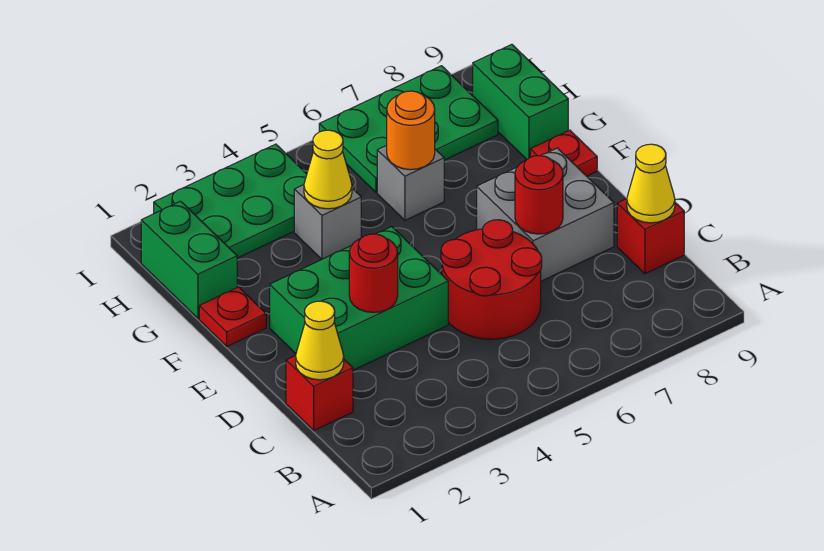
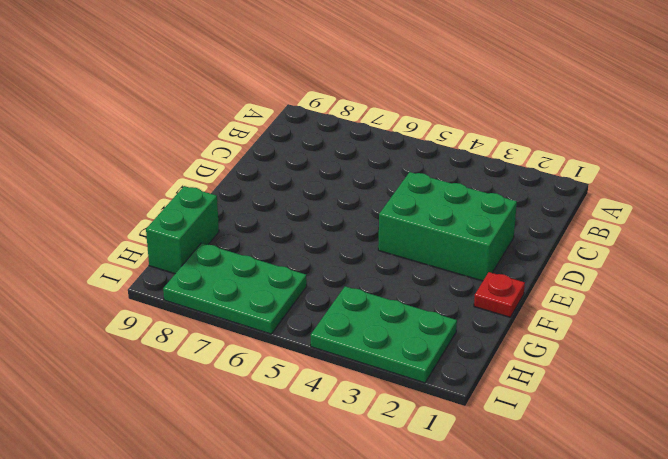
none -> red brick C1 level 1
none -> red round brick C5:D6 level 1
none -> red brick C9 level 1

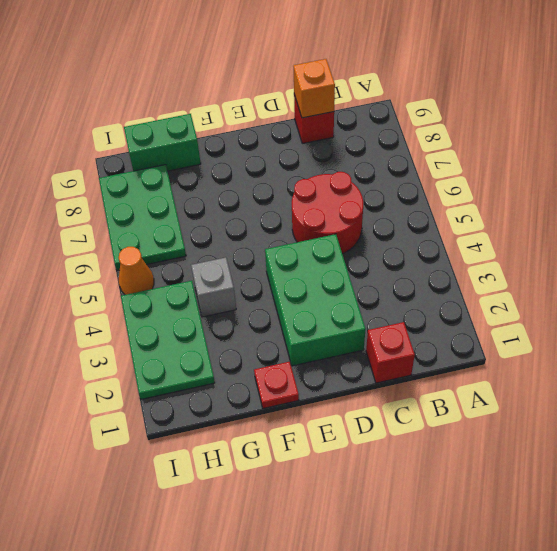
orange brick C9 level 2 -> yellow cone C9 level 2
orange cone I5 level 1 -> none
none -> grey brick D7:E8 level 1
none -> red plate F9 level 1
none -> green brick G1:H1 level 1

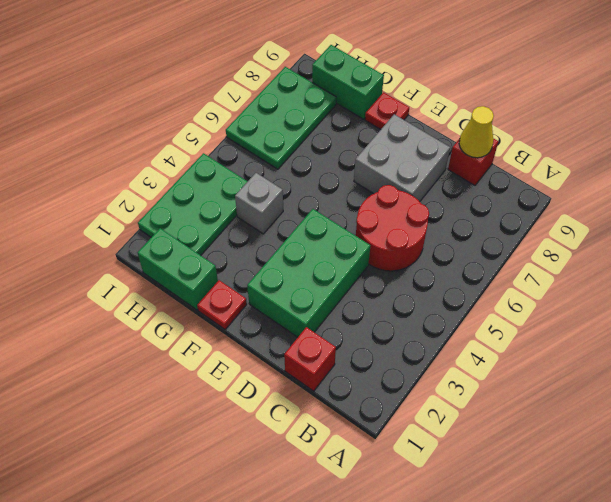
none -> grey brick G6 level 1
none -> yellow cone C1 level 2
none -> red round brick D3 level 2

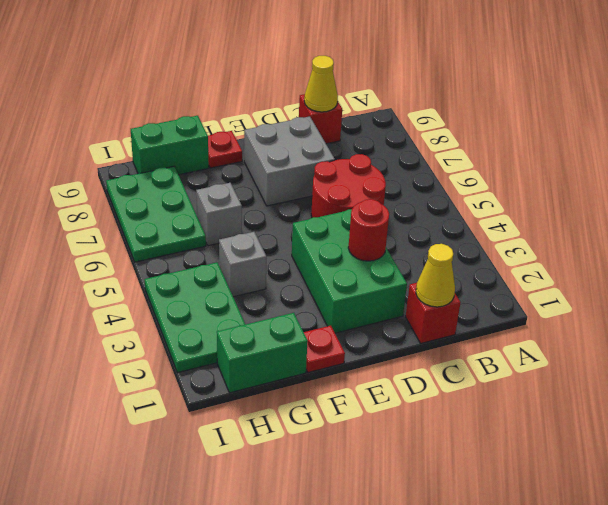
none -> red round brick D7 level 2
none -> yellow cone G4 level 2
none -> orange round brick G6 level 2

